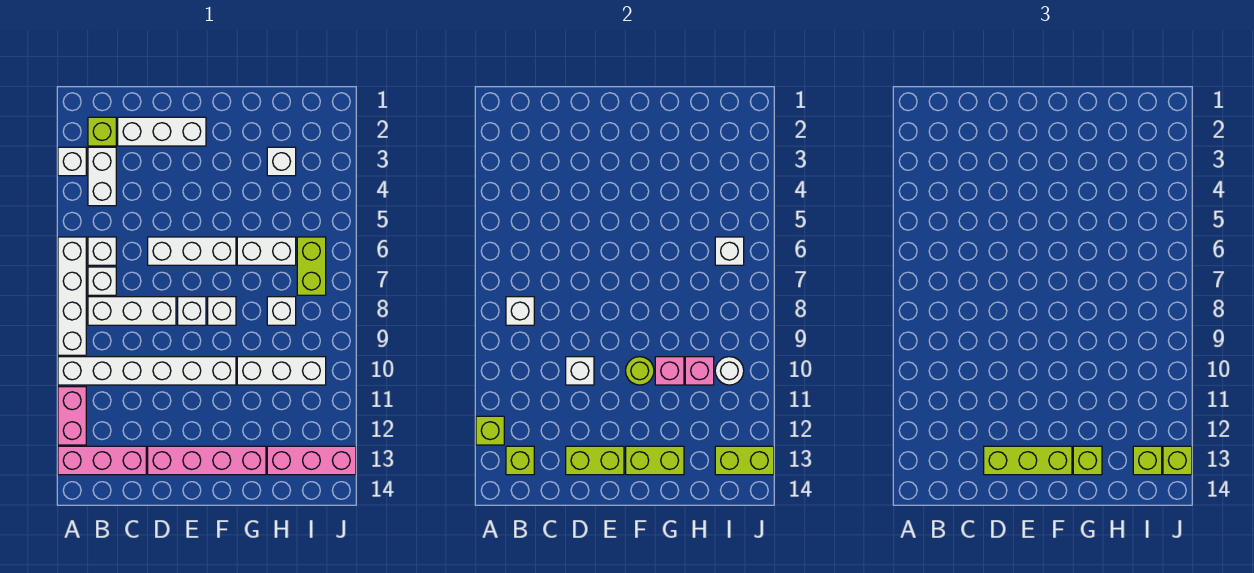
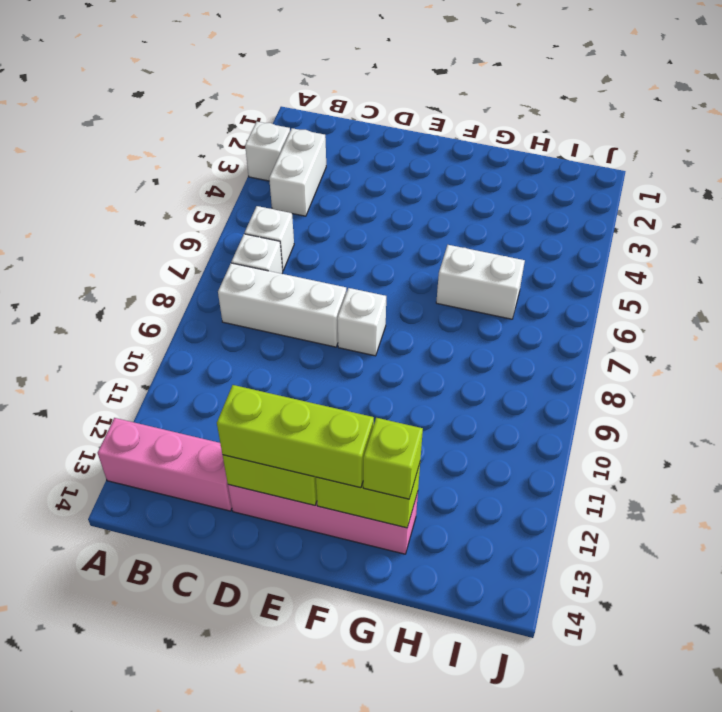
none -> white brick A6:A9 level 1
none -> white brick A10:F10 level 1
none -> pink brick A11:A12 level 1
none -> lime brick B2 level 1

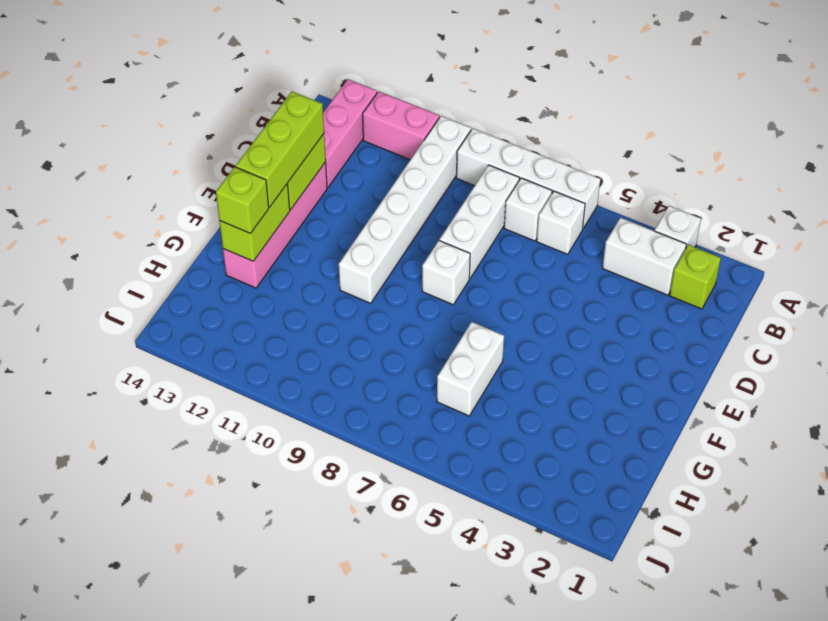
none -> white brick C2:E2 level 1
none -> white brick D6:F6 level 1
none -> white brick F8 level 1
none -> white brick G10:I10 level 1

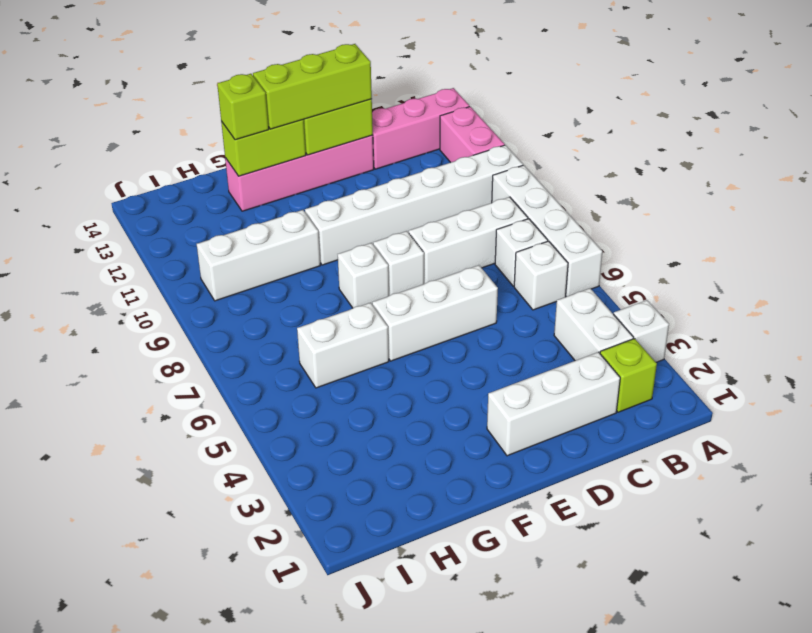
none -> white brick H3 level 1
none -> white brick H8 level 1
none -> pink brick H13:J13 level 1
none -> lime brick I6:I7 level 1

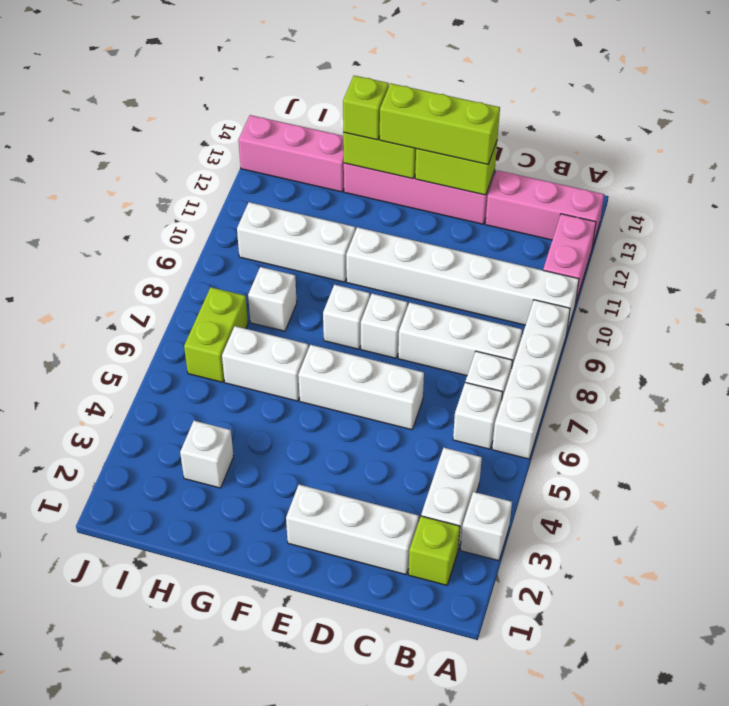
none -> lime brick A12 level 2
none -> white brick B8 level 2
none -> lime brick B13 level 2
none -> white brick D10 level 2

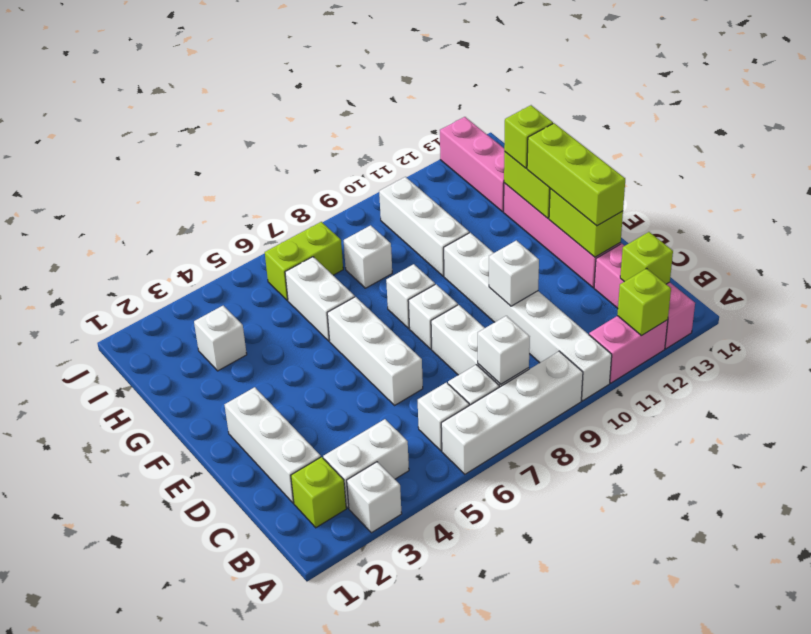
none -> lime round brick F10 level 2
none -> pink brick G10 level 2
none -> pink brick H10 level 2
none -> white brick I6 level 2

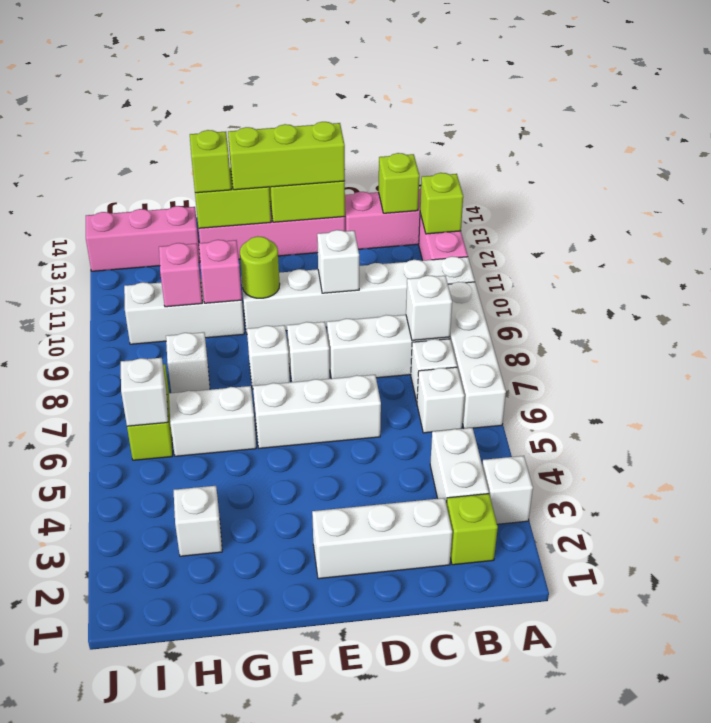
none -> white round brick I10 level 2
none -> lime brick I13:J13 level 2
none -> lime brick I13 level 3
none -> lime brick J13 level 3

